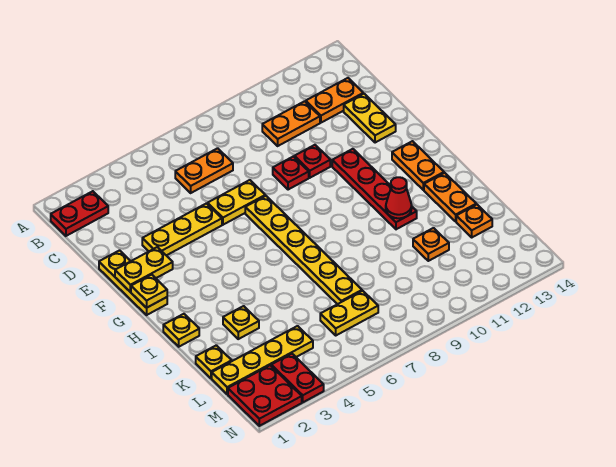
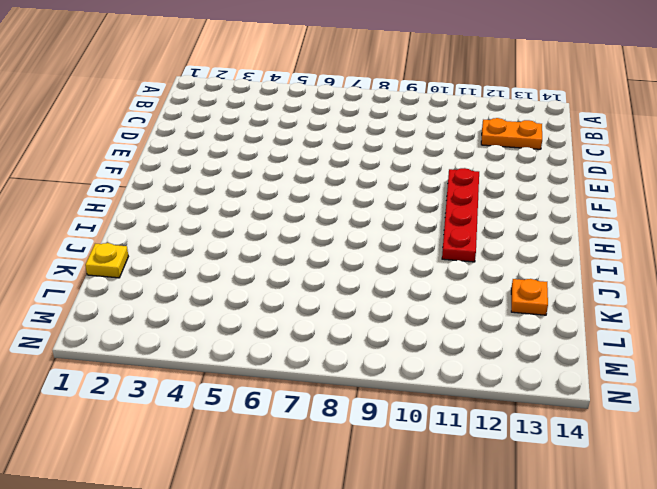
none -> red plate B1:B2 level 1
none -> orange plate C6:C7 level 1
none -> orange plate C10:C11 level 1

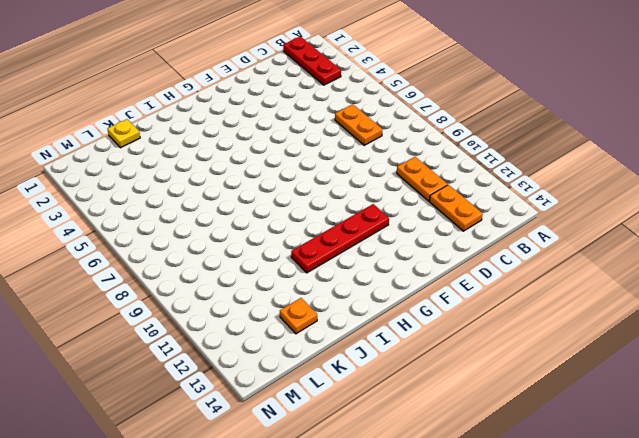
red plate B1:B3 level 1 -> red plate B1:B2 level 1
none -> yellow plate D13:E13 level 1
none -> yellow plate E1:G1 level 1
none -> yellow plate E3:E5 level 1

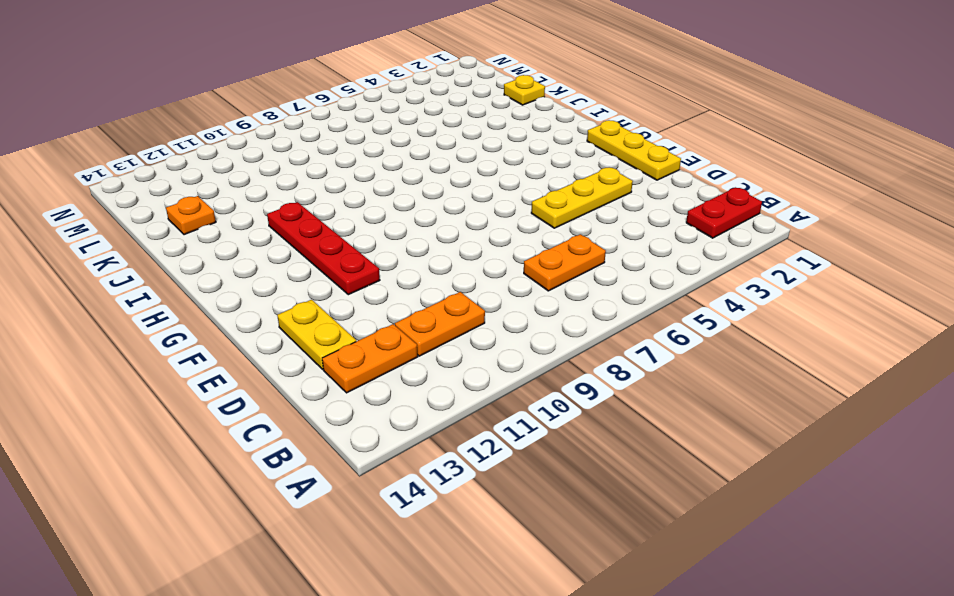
none -> yellow plate E6:E7 level 1
none -> red plate E9 level 1
none -> red plate E10 level 1

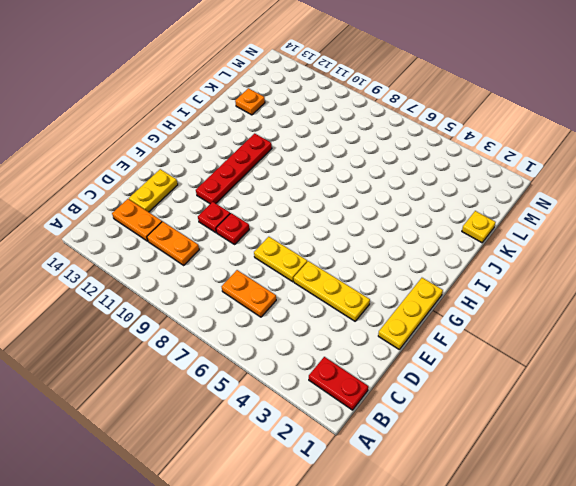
none -> yellow plate F7:K7 level 1
none -> orange plate G13:H13 level 1
none -> yellow plate I1 level 1

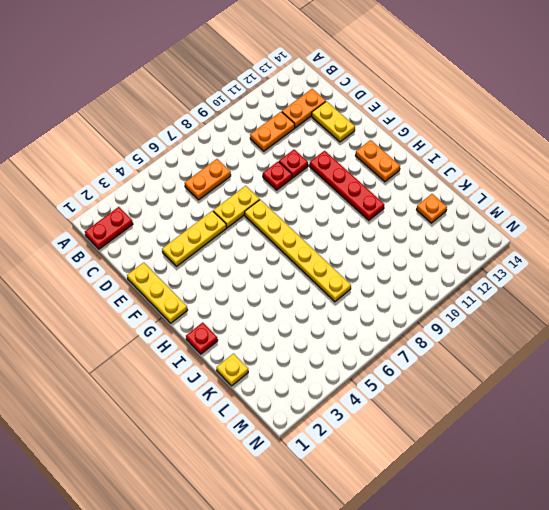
red plate I1 level 1 -> yellow plate I1 level 1
none -> orange plate I13:J13 level 1
none -> yellow plate J3 level 1
none -> orange plate K11 level 1

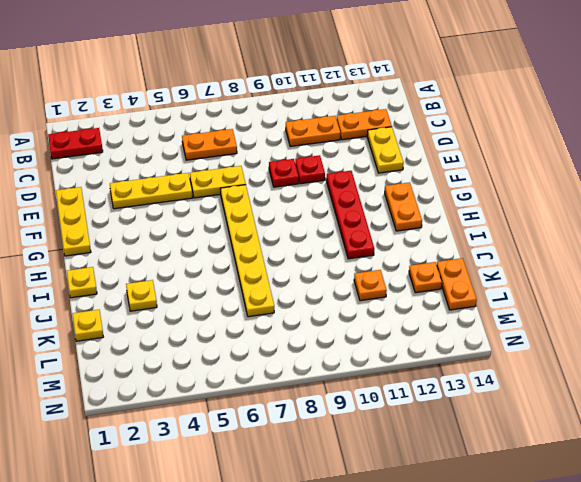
orange plate K14:L14 level 1 -> orange plate I13:J13 level 1
none -> yellow plate L1:L4 level 1
none -> yellow plate L6:L7 level 1
none -> red plate M1:N2 level 1

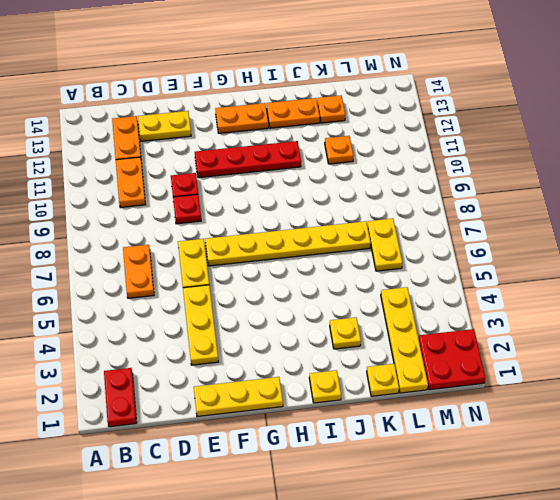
none -> red plate M3:N3 level 1
none -> yellow plate F1:F2 level 2
none -> yellow plate G1 level 2

